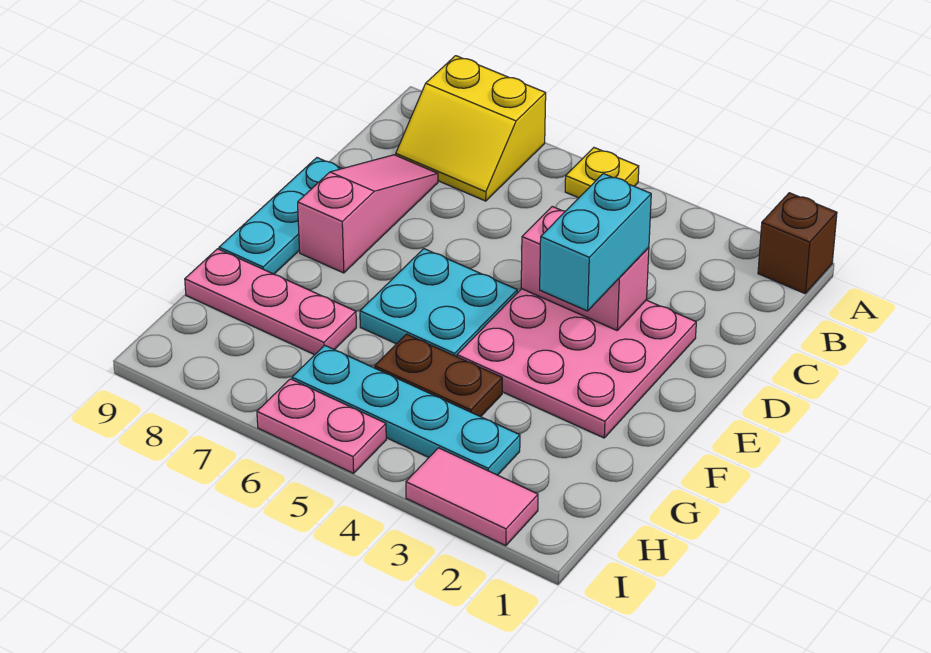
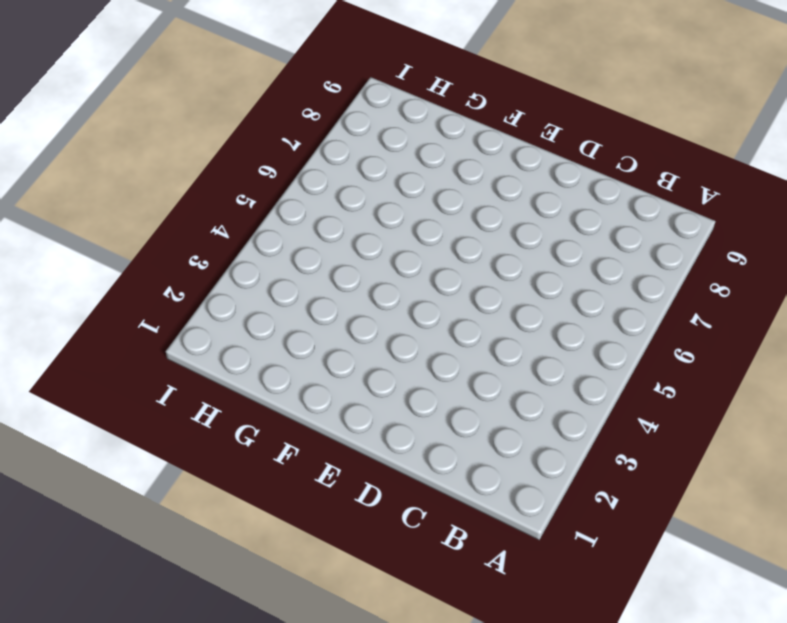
none -> brown brick A1 level 1
none -> yellow plate A5 level 1
none -> yellow slope A7:B8 level 1 top A

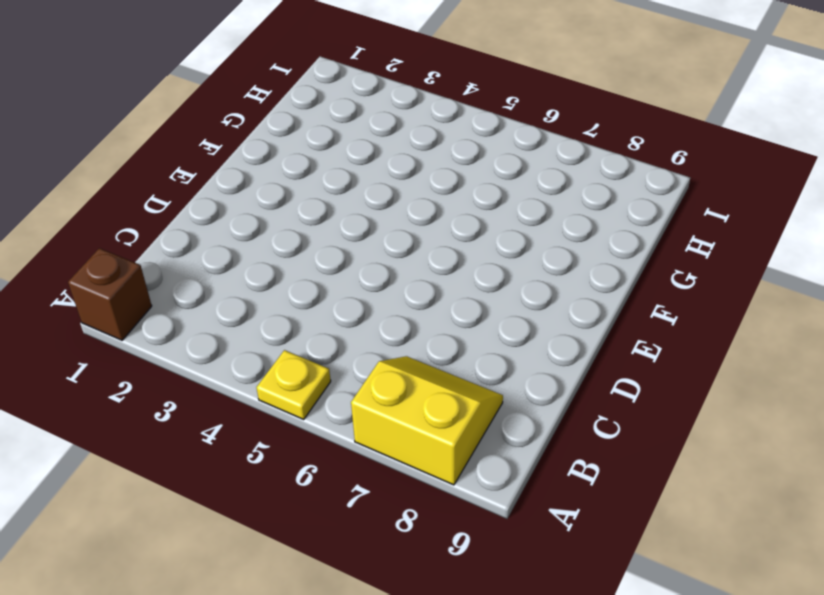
none -> pink slope C8:E8 level 1 top E
none -> pink plate D2:F4 level 1
none -> cyan plate D9:F9 level 1

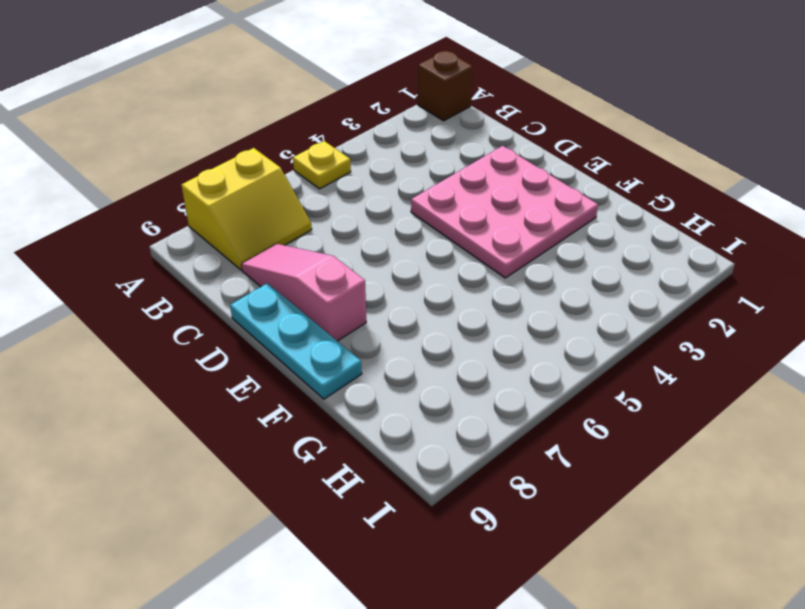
none -> cyan plate E5:F6 level 1
none -> brown plate G4:G5 level 1
none -> pink plate G7:G9 level 1

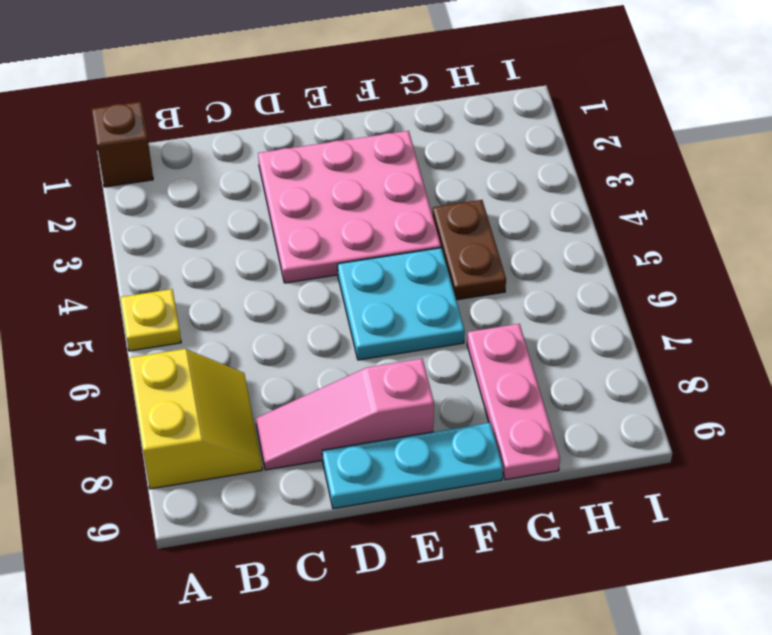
none -> cyan plate H3:H6 level 1
none -> pink tile I2:I3 level 1
none -> pink plate I5:I6 level 1

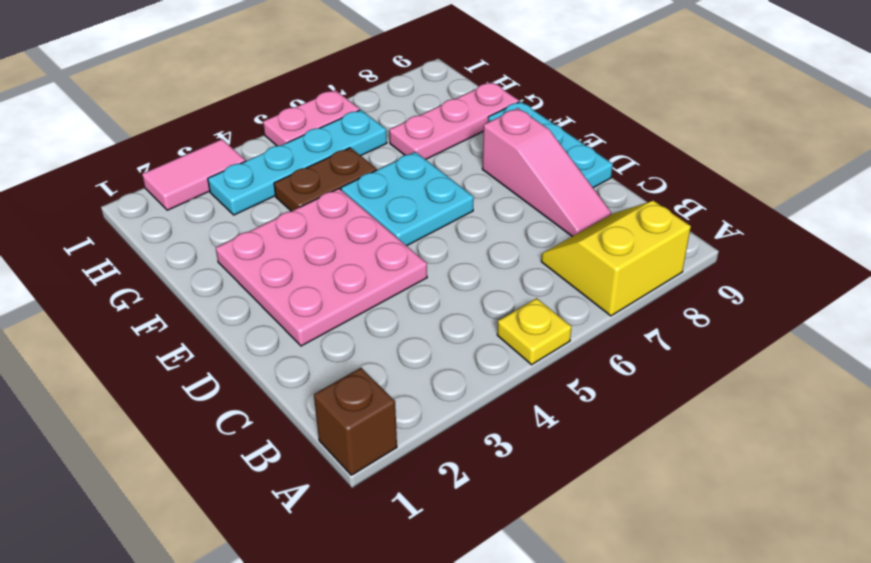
none -> pink brick D3:D4 level 2
none -> cyan brick D3:E3 level 3

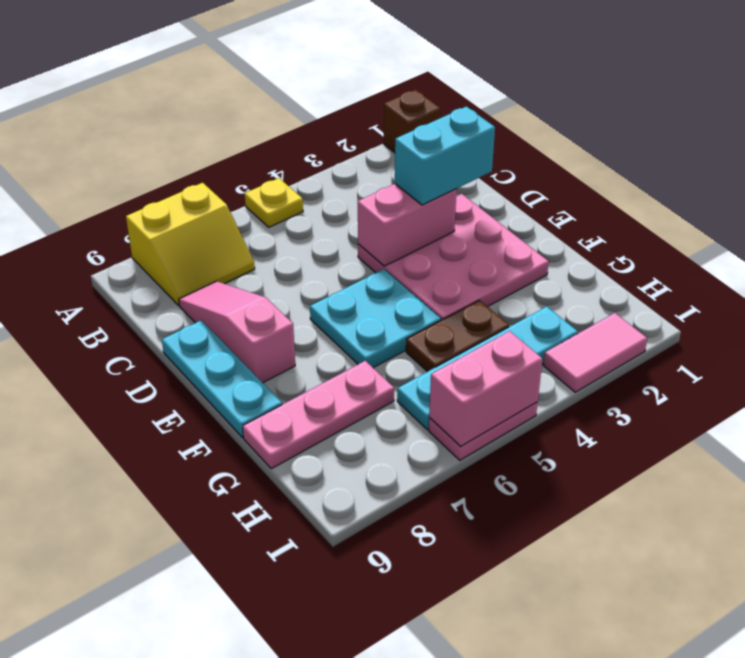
cyan brick D2:D3 level 3 -> cyan brick D3:E3 level 3
pink brick I5:I6 level 2 -> none

